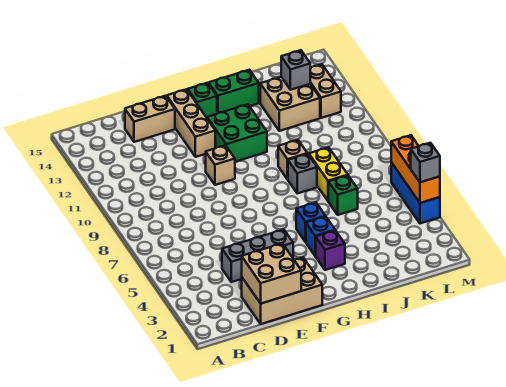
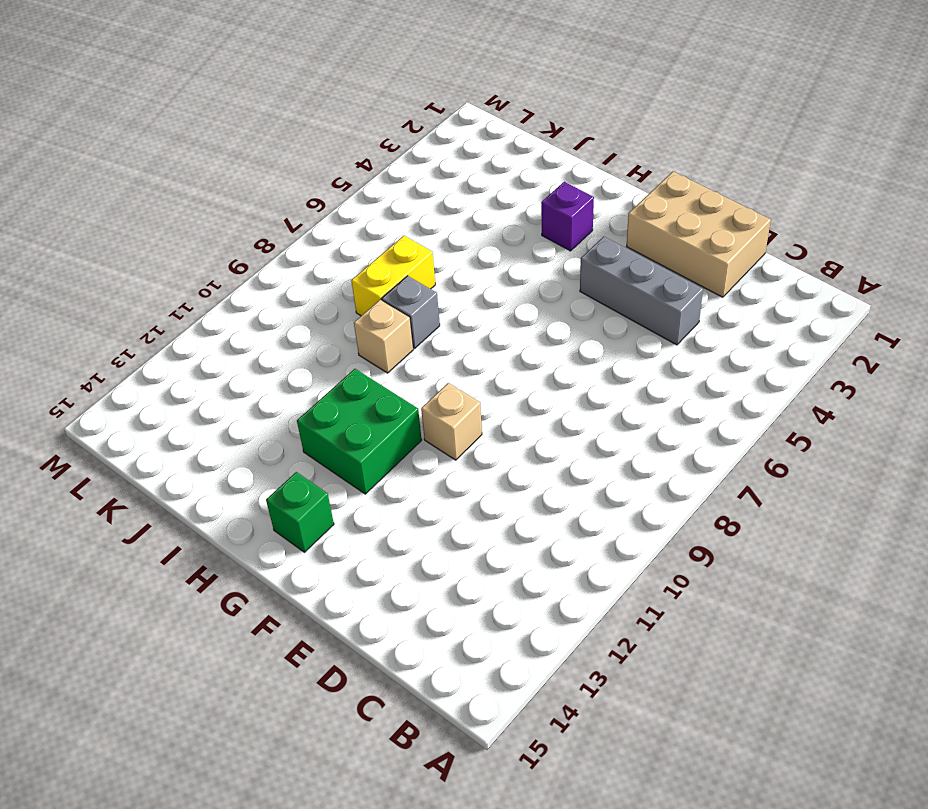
none -> tan brick D14:E14 level 1
none -> tan brick F12:F14 level 1
none -> blue brick H4 level 1

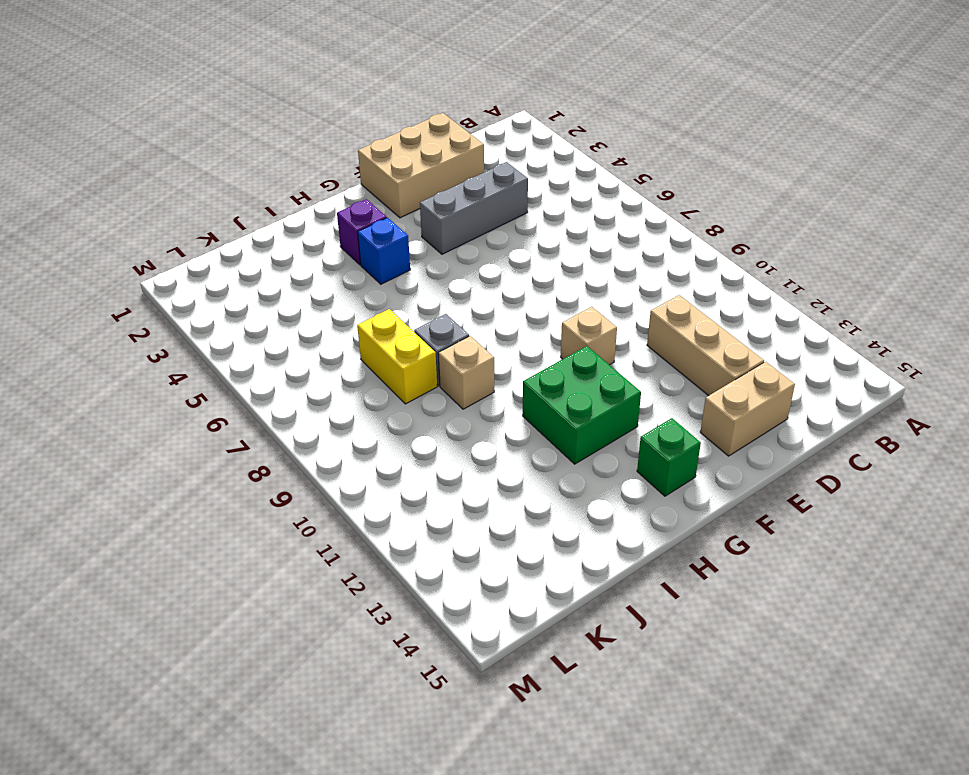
tan brick D11:D13 level 1 -> tan brick F12:F14 level 1
none -> blue brick H5 level 1
none -> green brick H14:I14 level 1
none -> green brick J6 level 1

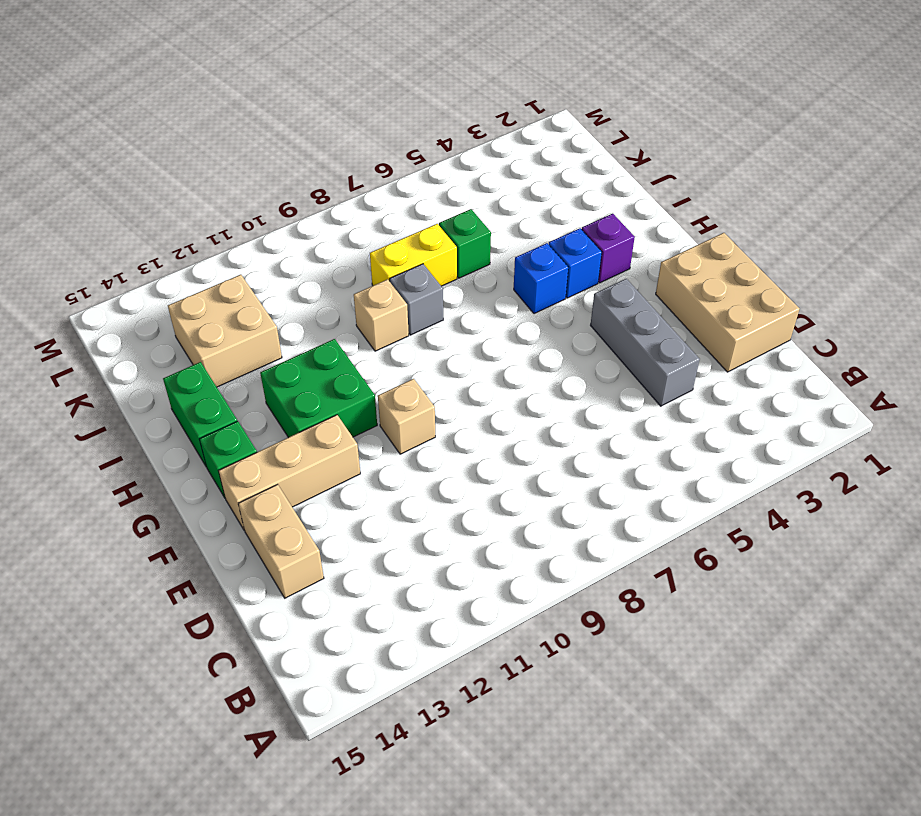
none -> tan brick L12:L13 level 1
none -> blue brick M4:M6 level 1
none -> tan brick D1:E2 level 2

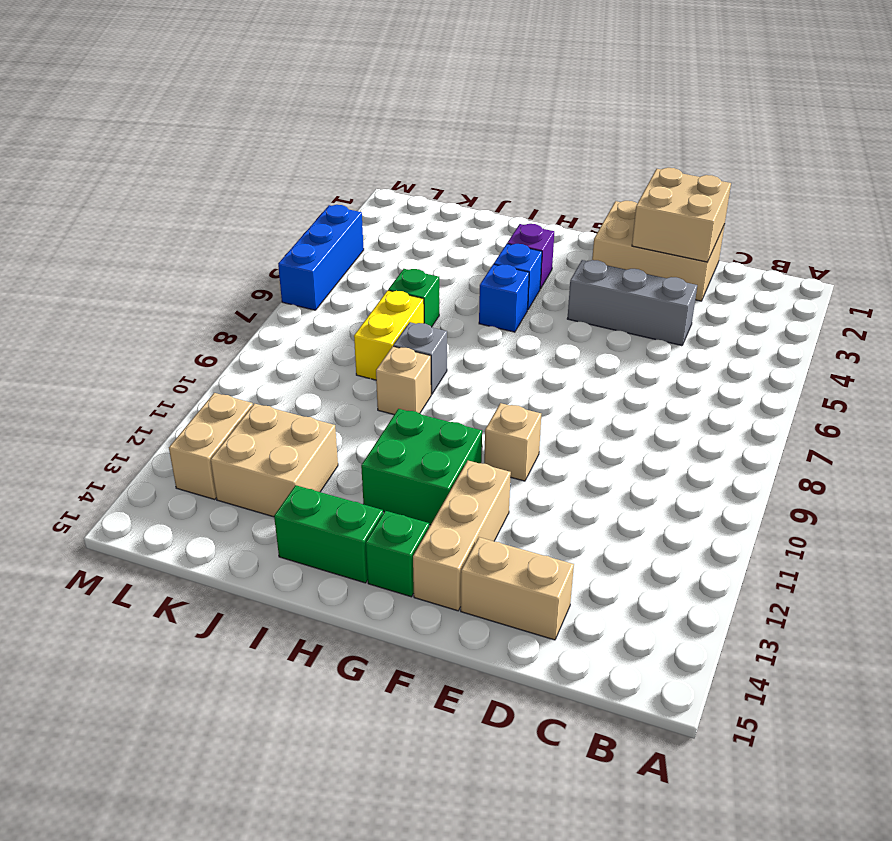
none -> grey brick K13 level 2
none -> orange brick M4:M6 level 2
none -> grey brick M4 level 3

